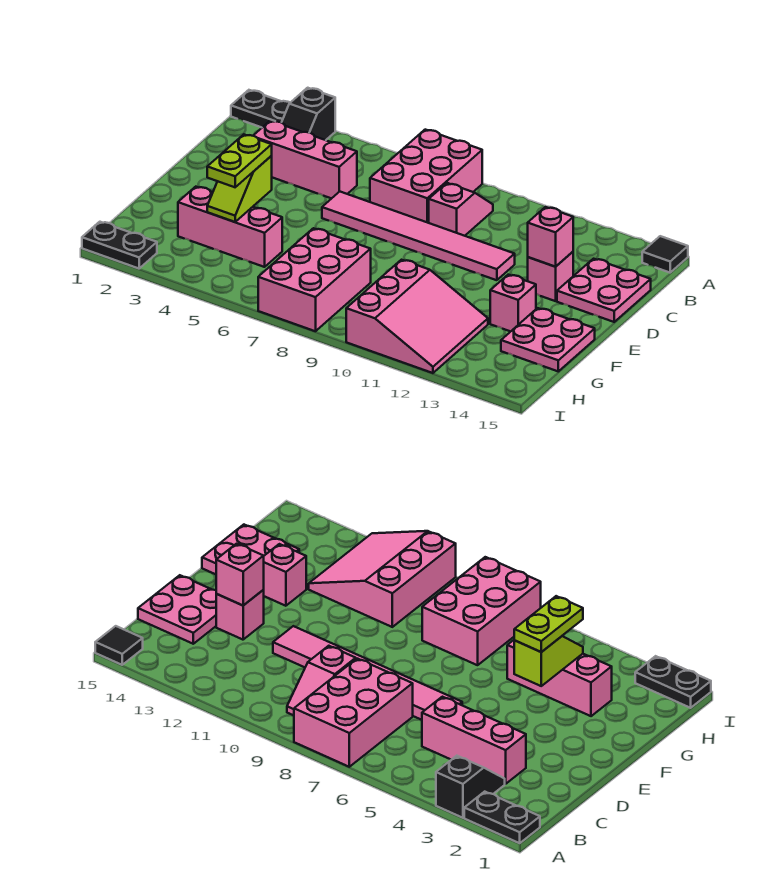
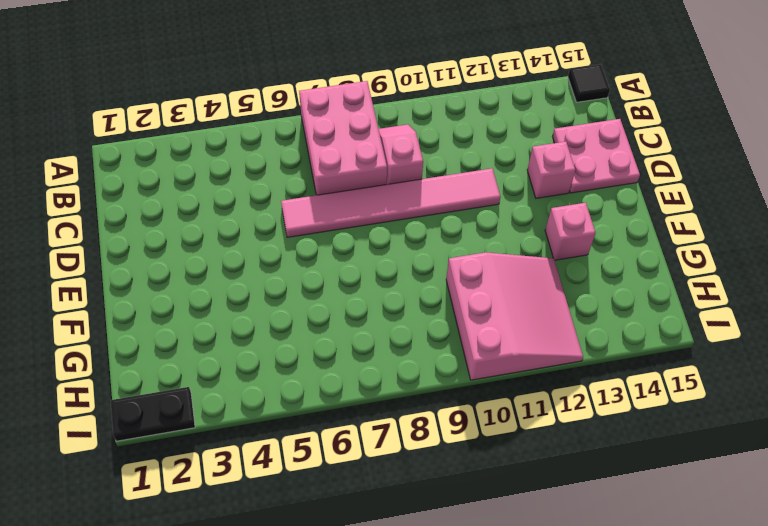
none -> black plate A1:A2 level 1
none -> black slope A3:B3 level 1 top A
none -> pink brick C3:C5 level 1

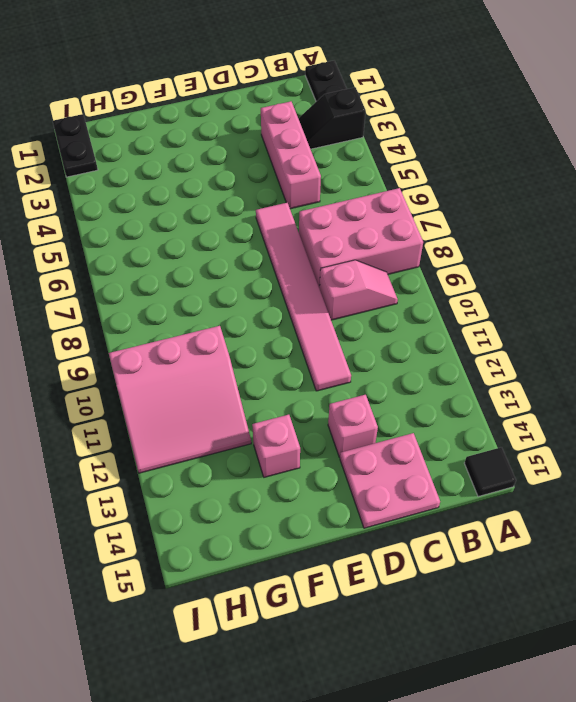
none -> pink plate F14:G15 level 1
none -> pink brick G3:G5 level 1
none -> pink brick G7:I8 level 1

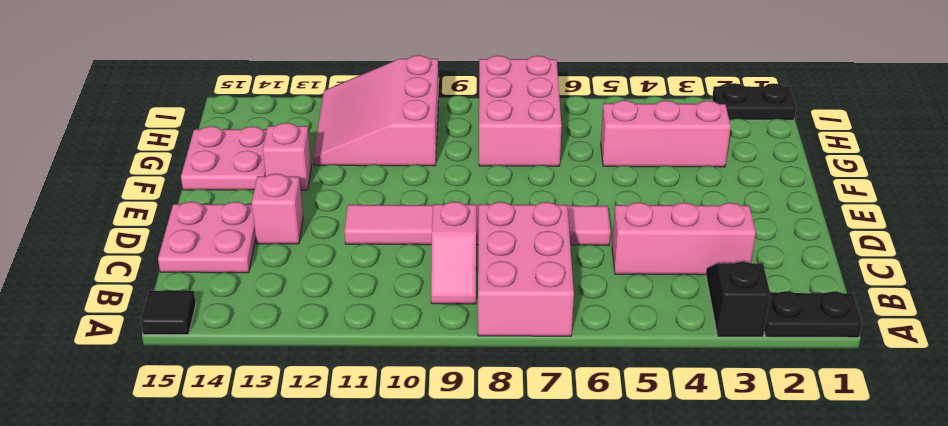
none -> pink brick D13 level 2
none -> lime slope F4:G4 level 2 top F
none -> lime plate F4:G4 level 3

